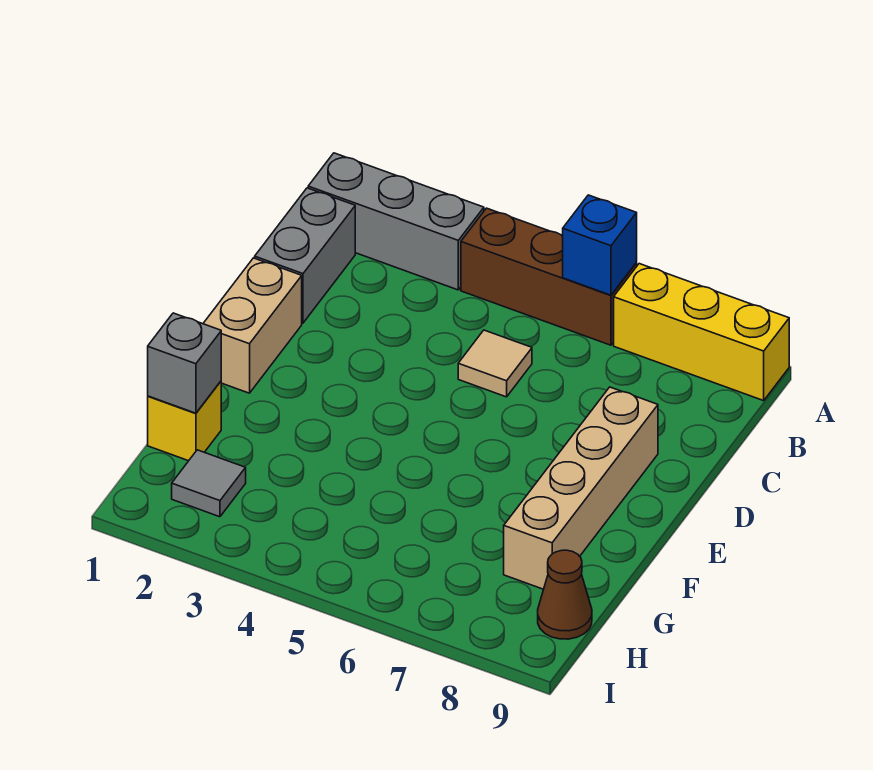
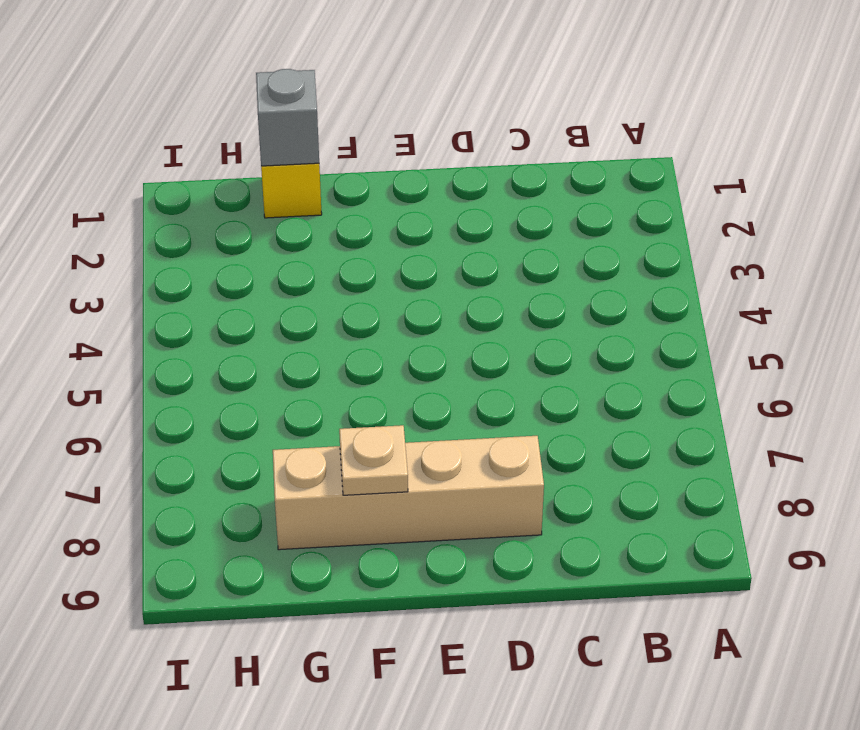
tan plate F8 level 2 -> none
none -> grey brick A1:A3 level 1
none -> brown brick A4:A6 level 1
none -> yellow brick A7:A9 level 1

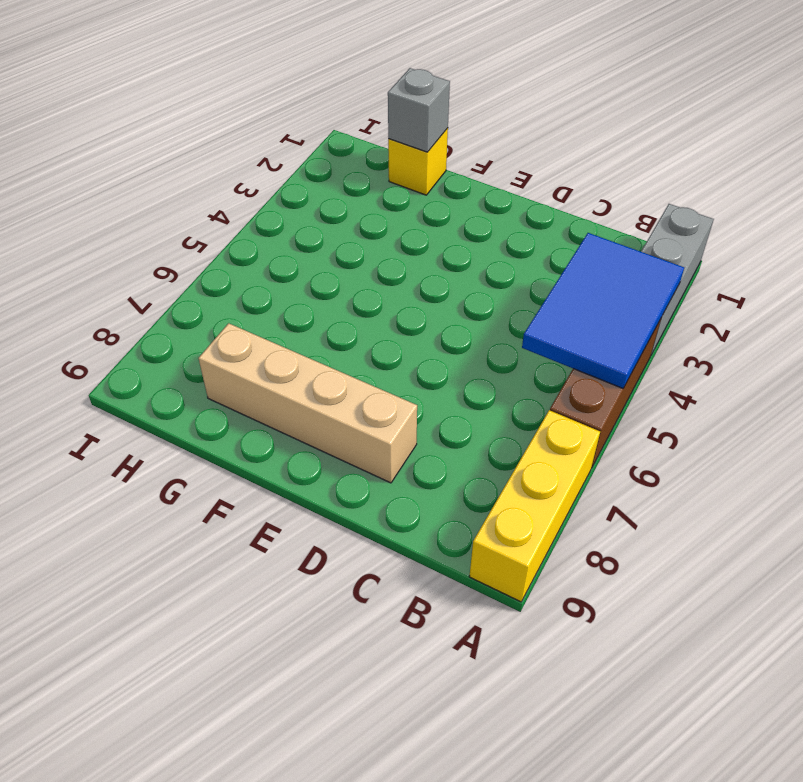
blue tile A3:B5 level 2 -> none
none -> grey brick B1:C1 level 1
none -> tan tile C5 level 1
none -> tan brick D1:E1 level 1

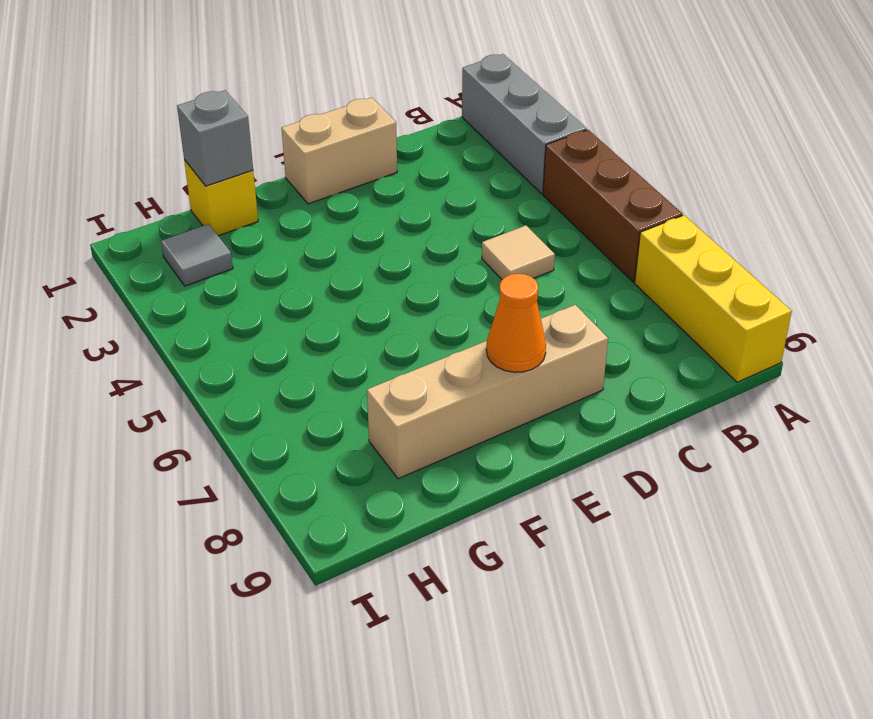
orange cone E8 level 2 -> none
none -> grey brick B1:C1 level 1
none -> brown cone H9 level 1
none -> blue brick A6 level 2

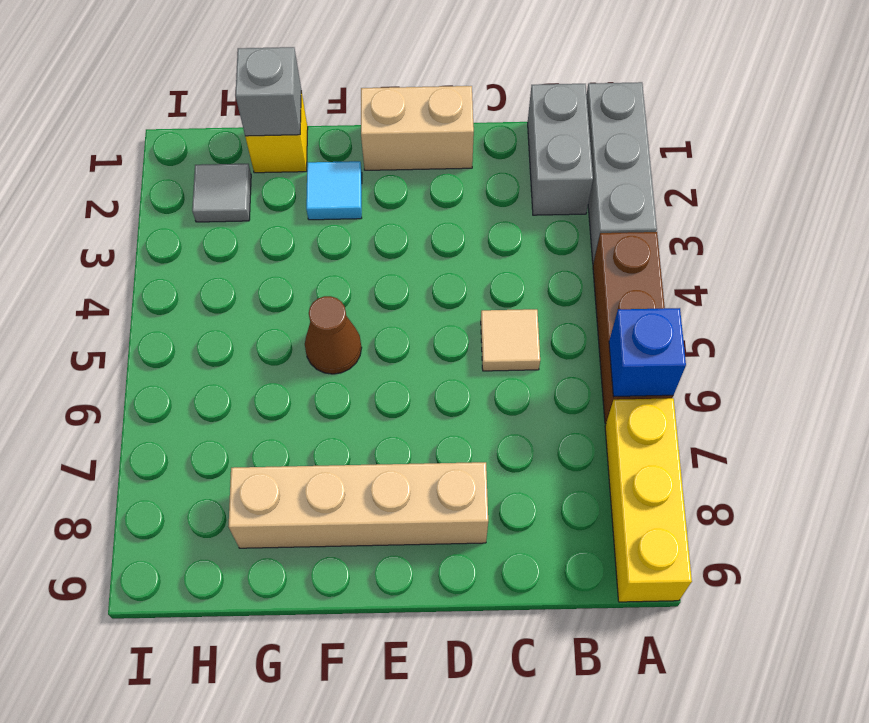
grey brick B1:B2 level 1 -> grey brick B1:C1 level 1
cyan tile F2 level 1 -> none
brown cone F5 level 1 -> brown cone H9 level 1

